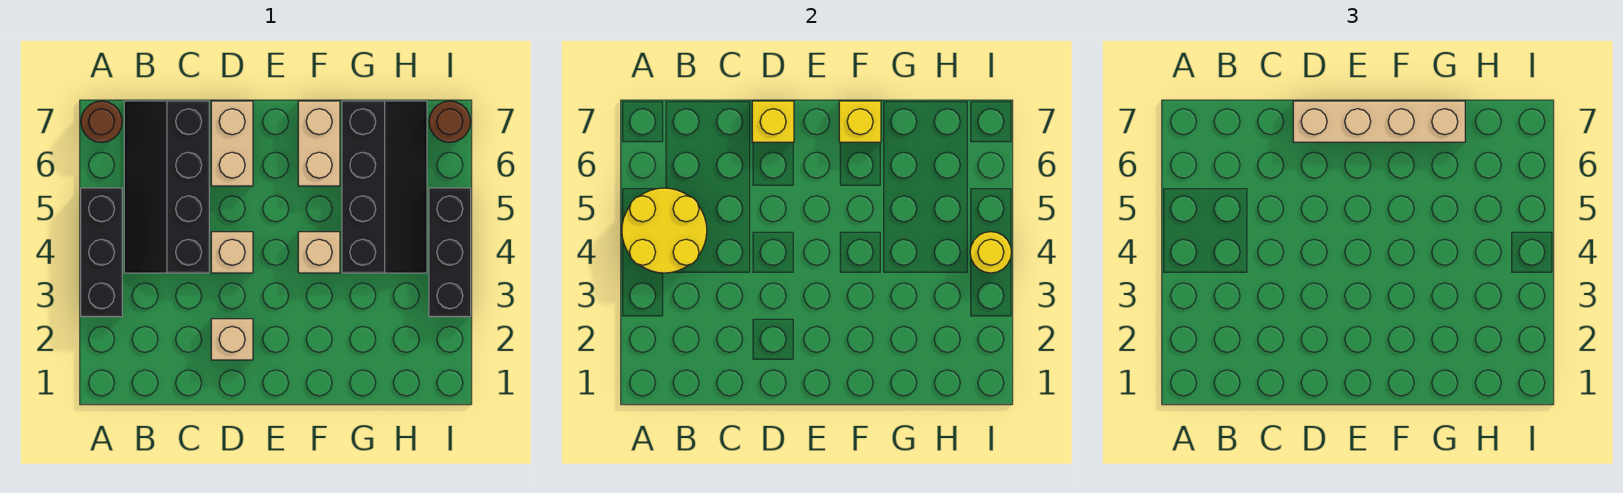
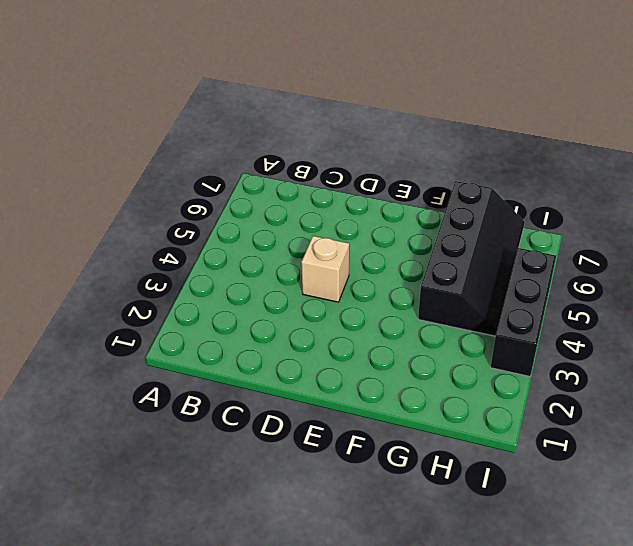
none -> black brick A3:A5 level 1
none -> brown round brick A7 level 1
none -> black slope B4:C7 level 1 top C

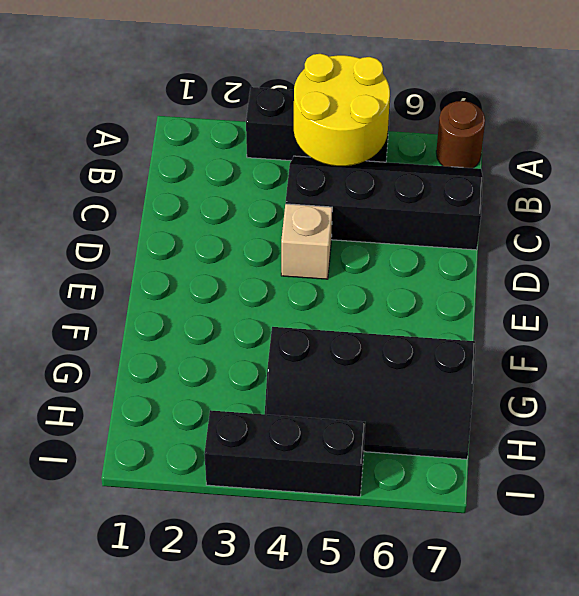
none -> tan brick D2 level 1
none -> tan brick D6:D7 level 1
none -> tan brick F4 level 1

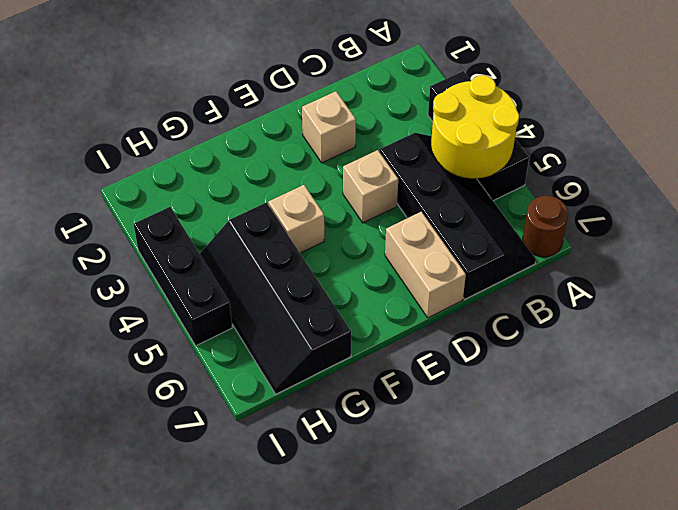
none -> tan brick F6:F7 level 1
none -> brown round brick I7 level 1
none -> yellow brick D7 level 2

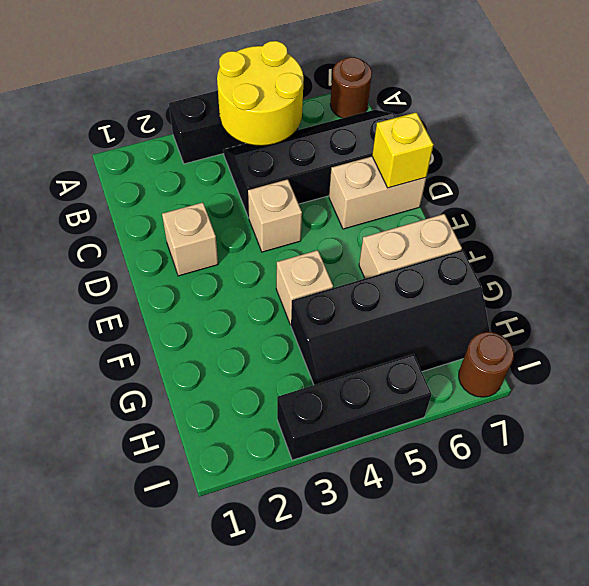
none -> yellow brick F7 level 2
none -> yellow round brick I4 level 2
none -> tan brick D7:G7 level 3

